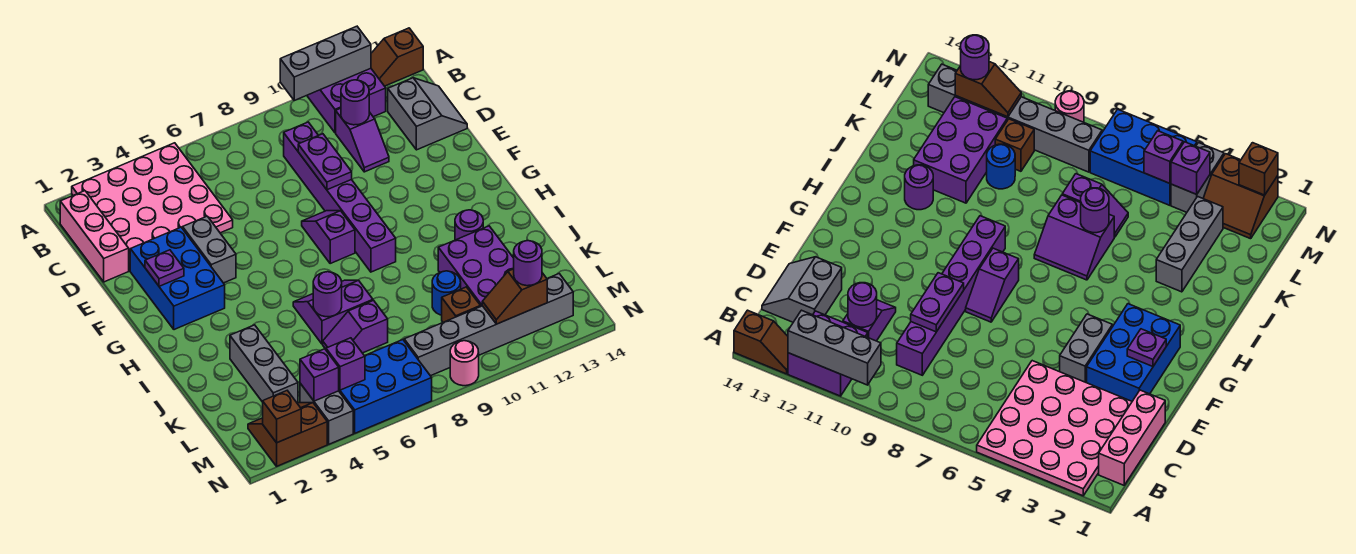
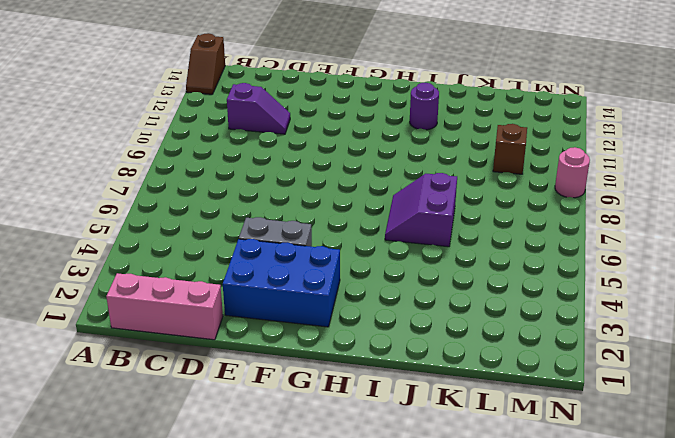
none -> pink plate A2:D5 level 1
none -> purple brick A11:B12 level 1
none -> purple brick C9:H9 level 1
none -> grey slope C13:D14 level 1 top 13

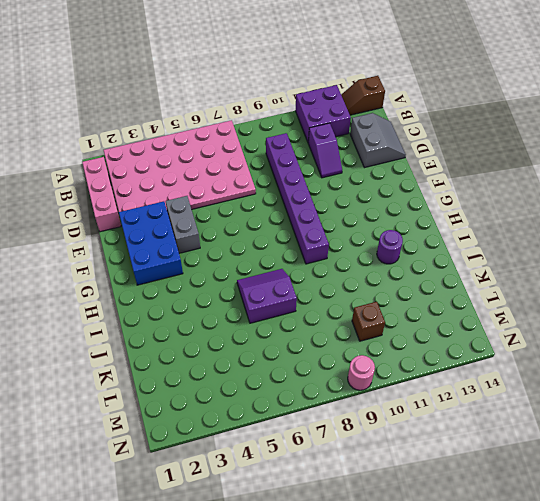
pink plate A2:D7 level 1 -> pink plate A2:D5 level 1
none -> purple slope F8:G8 level 1 top G
none -> grey brick J3:L3 level 1
none -> purple brick J11:L12 level 1
none -> purple slope K6:K7 level 1 top 7

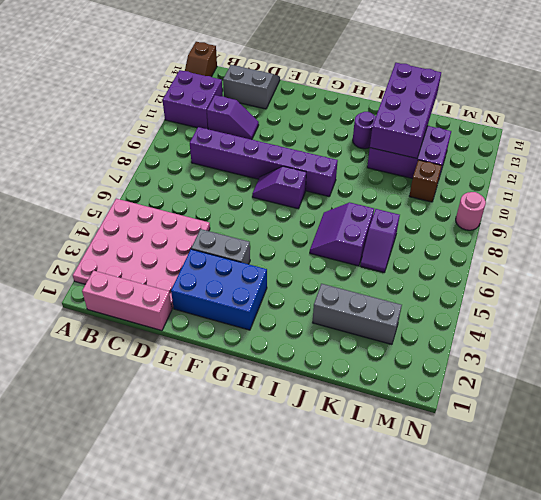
purple brick J11:K14 level 2 -> none
none -> blue round brick K10 level 1
none -> brown slope M2:N3 level 1 top N
none -> grey brick M4:N4 level 1
none -> blue brick M5:N7 level 1

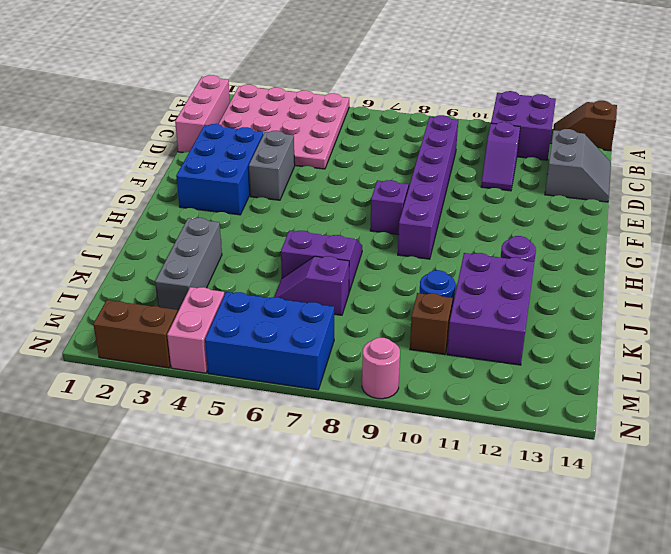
pink brick M4:N4 level 1 -> grey brick M4:N4 level 1
none -> grey brick M8:M13 level 1
none -> grey brick A10:A12 level 2
none -> purple round brick C11 level 2
none -> purple plate D9:E9 level 2

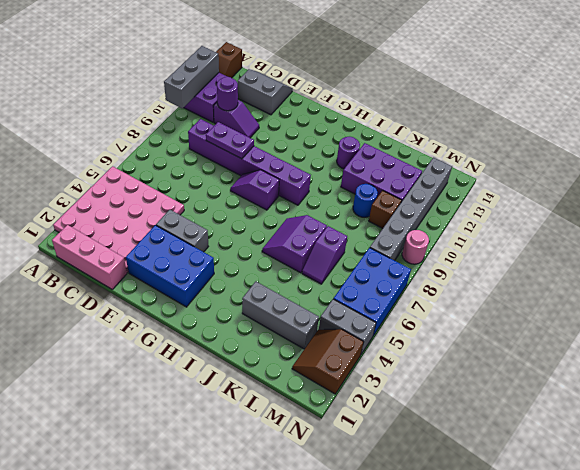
none -> purple plate F2 level 2
none -> purple round brick J6 level 2
none -> purple brick M4 level 2
none -> purple brick M5 level 2

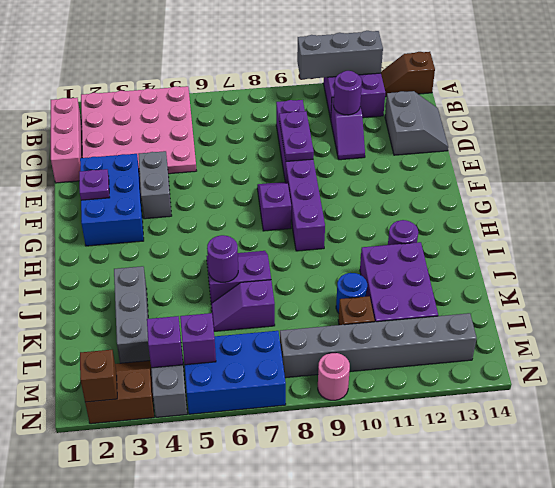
none -> brown slope M11:M12 level 2 top 12
none -> purple round brick M12 level 3

